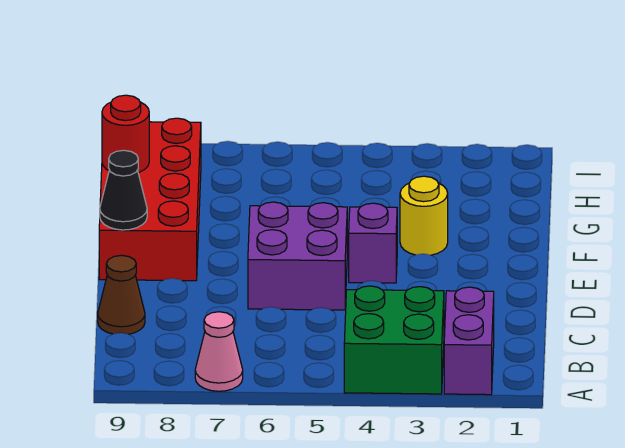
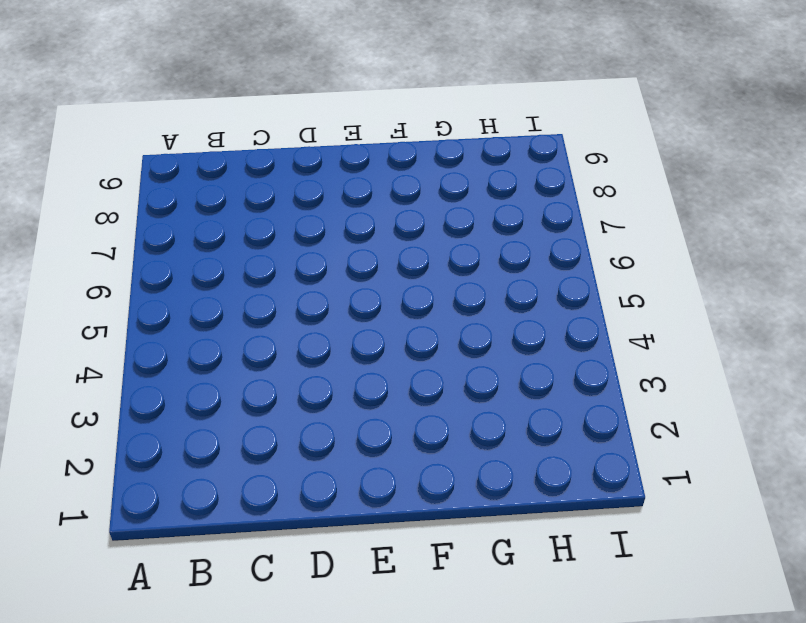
none -> purple brick A2:B2 level 1
none -> green brick A3:B4 level 1

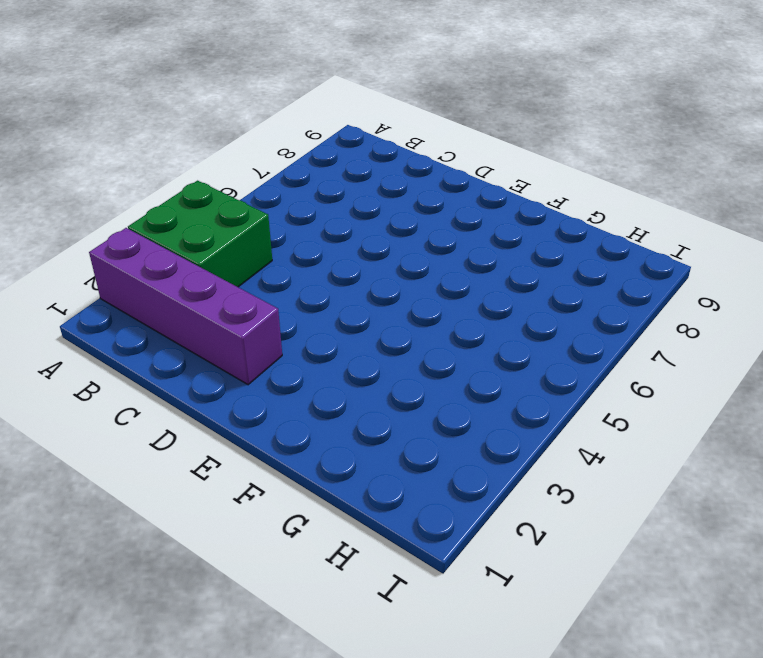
purple brick A2:D2 level 1 -> purple brick A2:B2 level 1
none -> pink cone A7 level 1
none -> brown cone C9 level 1

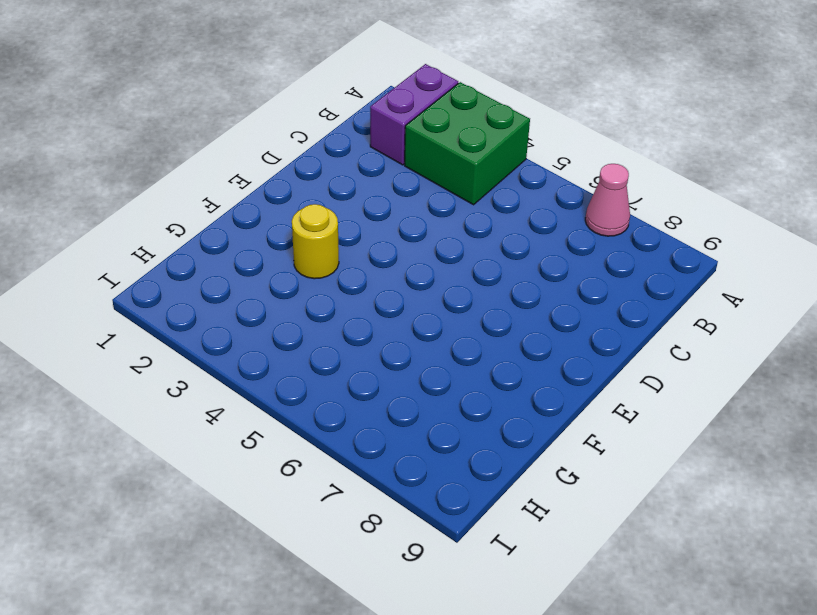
none -> brown cone C9 level 1
none -> purple brick D5:E6 level 1

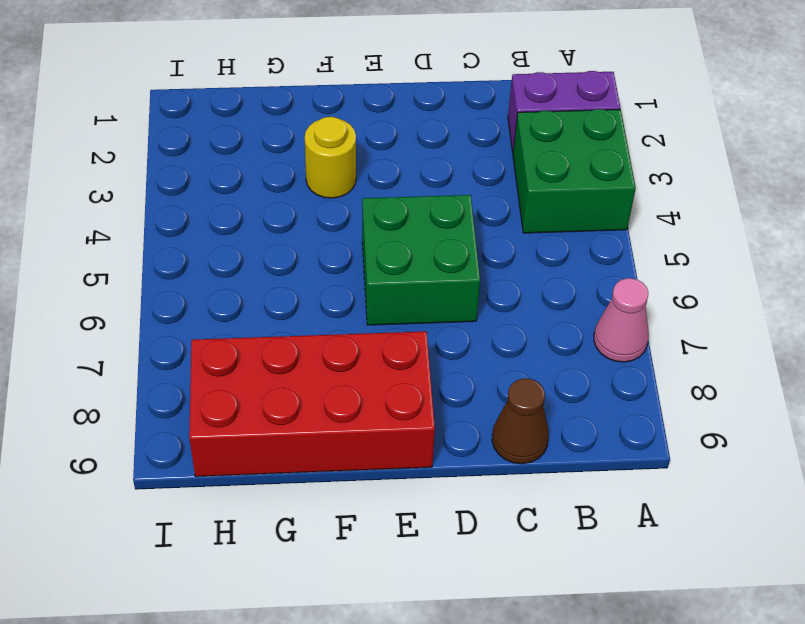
green brick D5:E6 level 1 -> purple brick D5:E6 level 1
none -> purple brick E4 level 1
none -> black cone E9 level 2

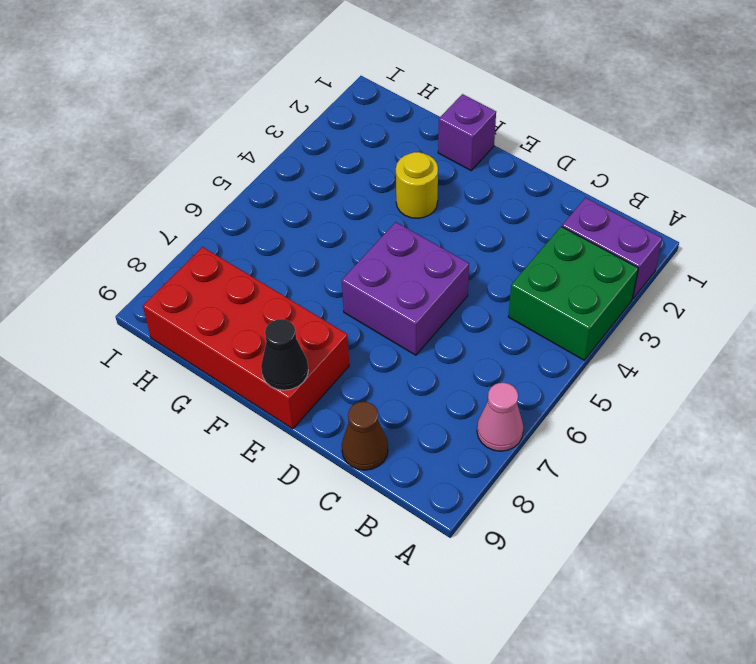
purple brick F1 level 1 -> purple brick E4 level 1
none -> red round brick G9 level 2

